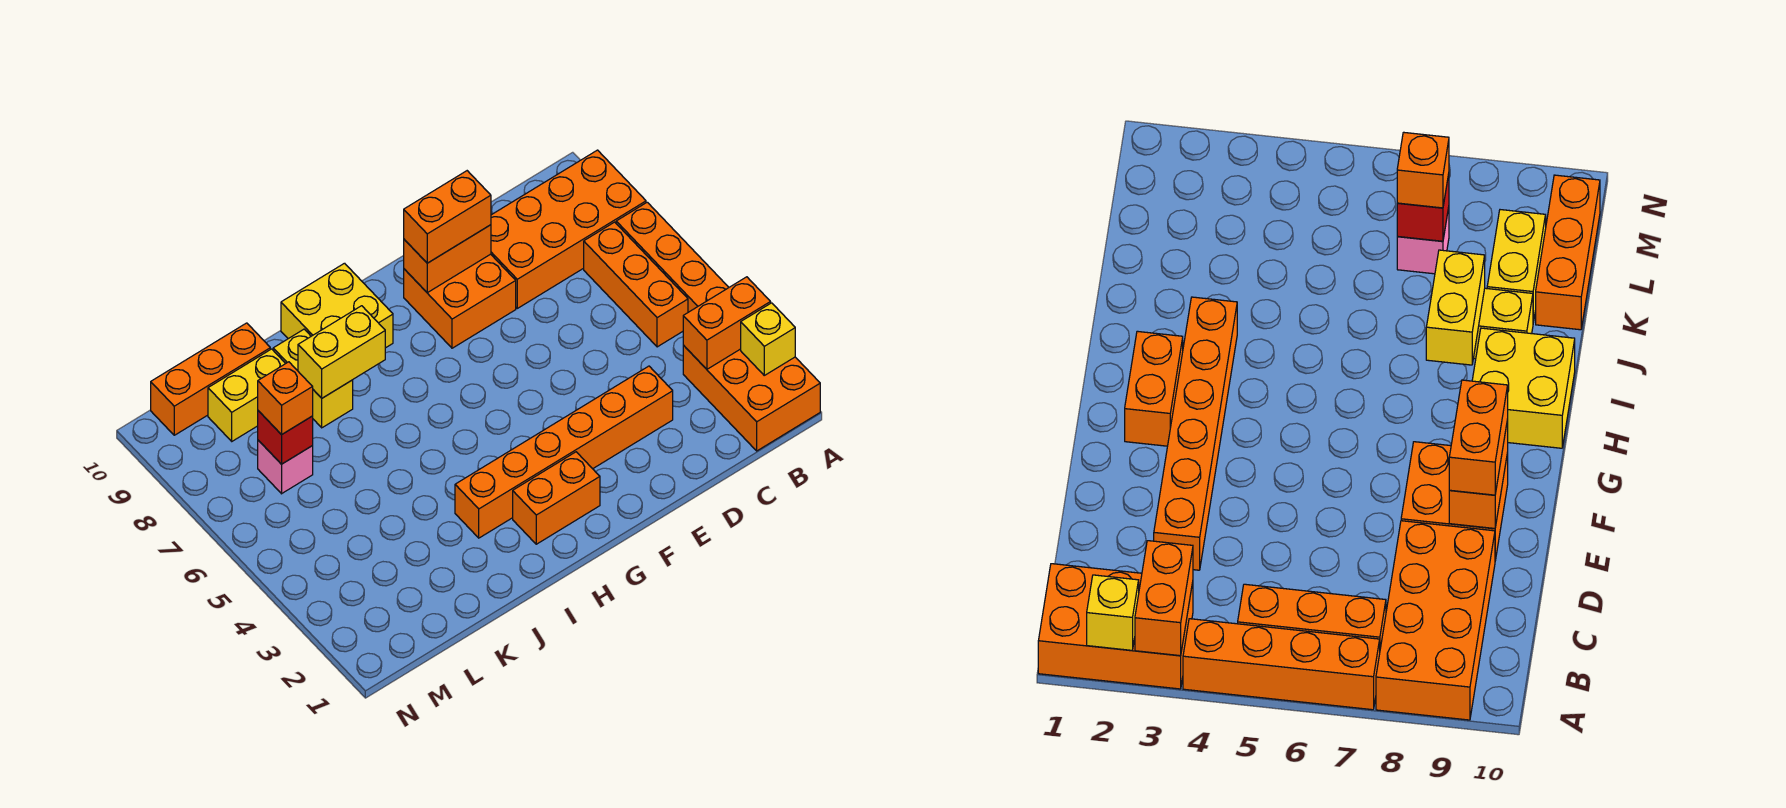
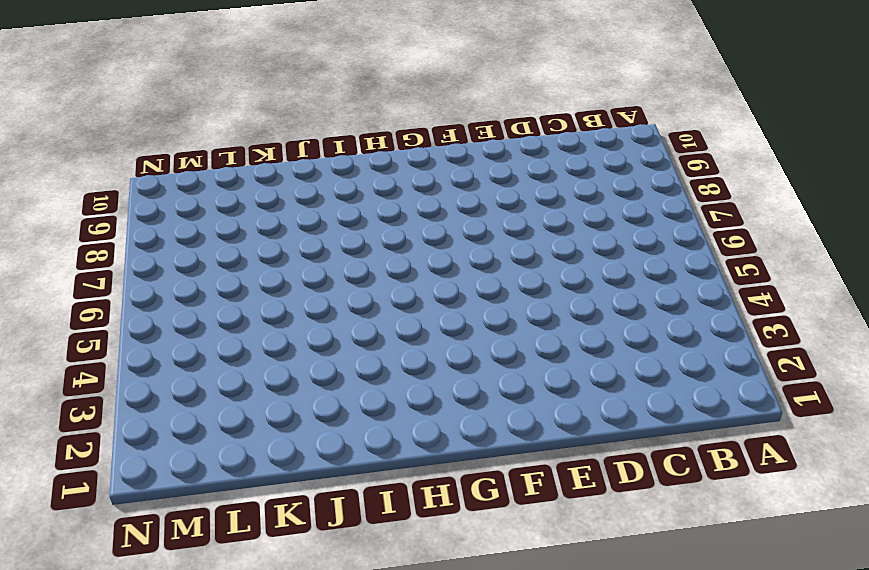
none -> orange brick A1:B3 level 1
none -> orange brick A4:A7 level 1
none -> orange brick A8:D9 level 1

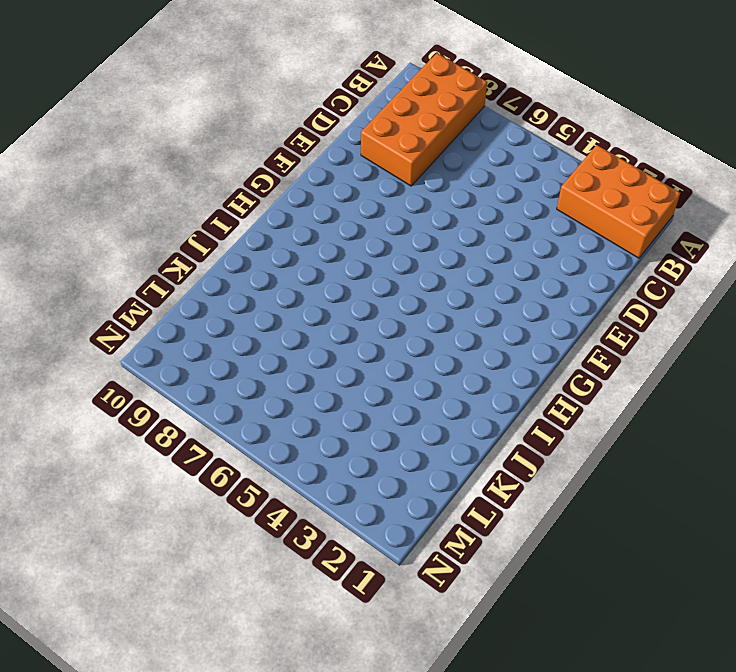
none -> orange brick A4:A7 level 1
none -> orange brick B5:B7 level 1
none -> orange brick D3:I3 level 1

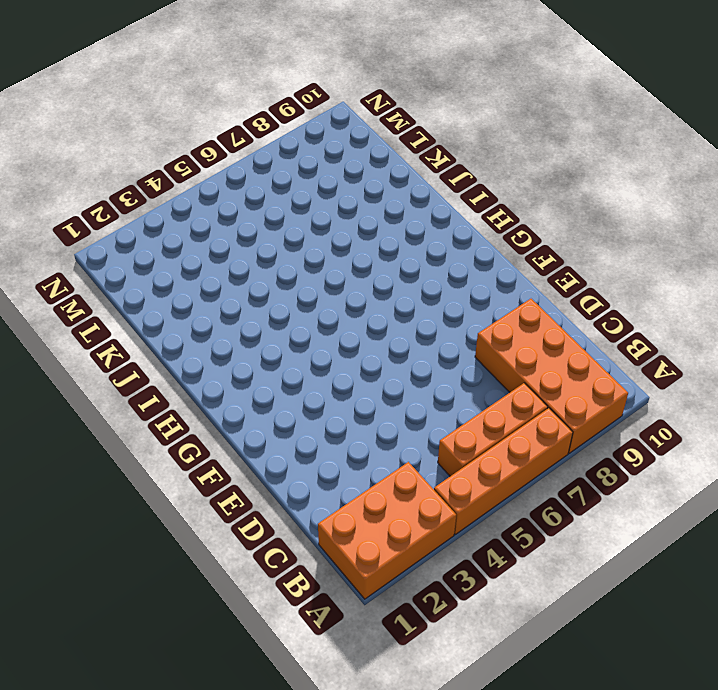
none -> orange brick D3:I3 level 1
none -> orange brick E8:F9 level 1
none -> orange brick G2:H2 level 1

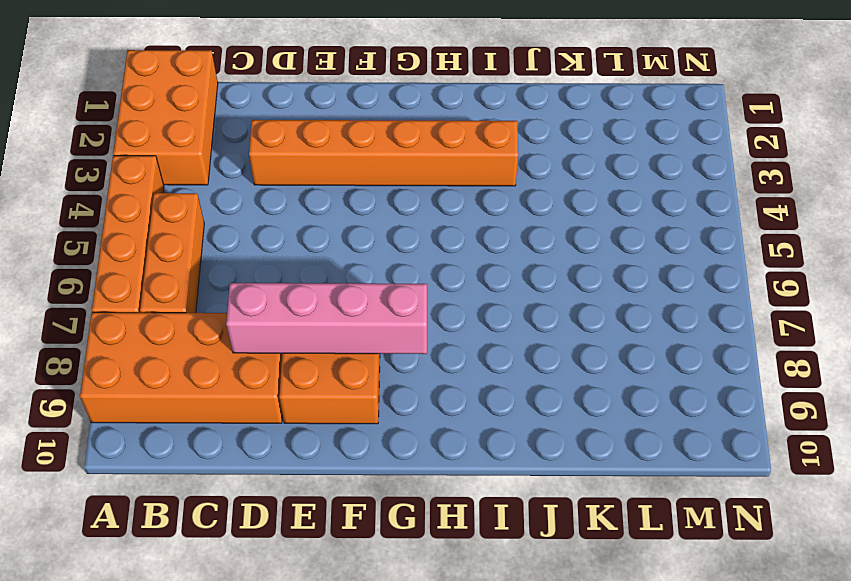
pink brick D8:G8 level 2 -> none
none -> orange brick G2:H2 level 1
none -> yellow brick H9:I10 level 1
none -> yellow brick J8:J9 level 1

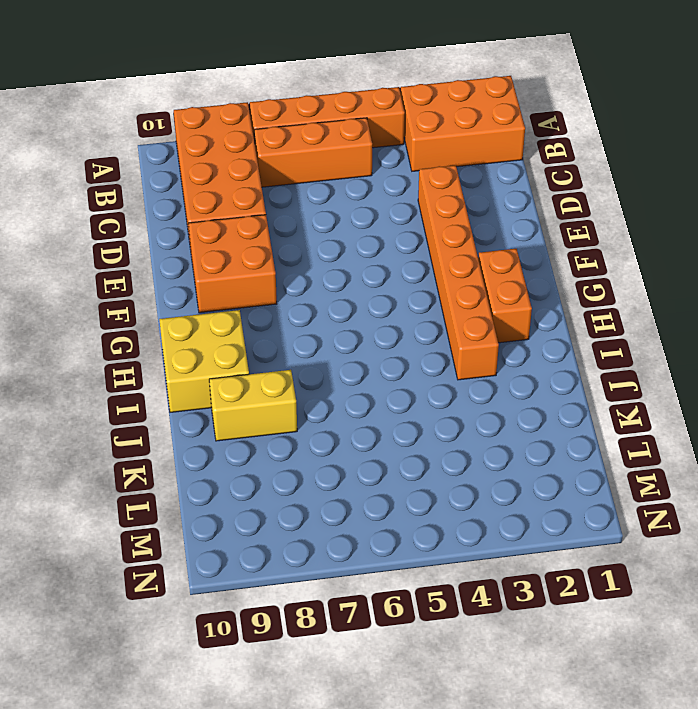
none -> yellow brick K9:L9 level 1
none -> orange brick K10:M10 level 1
none -> pink brick L7 level 1

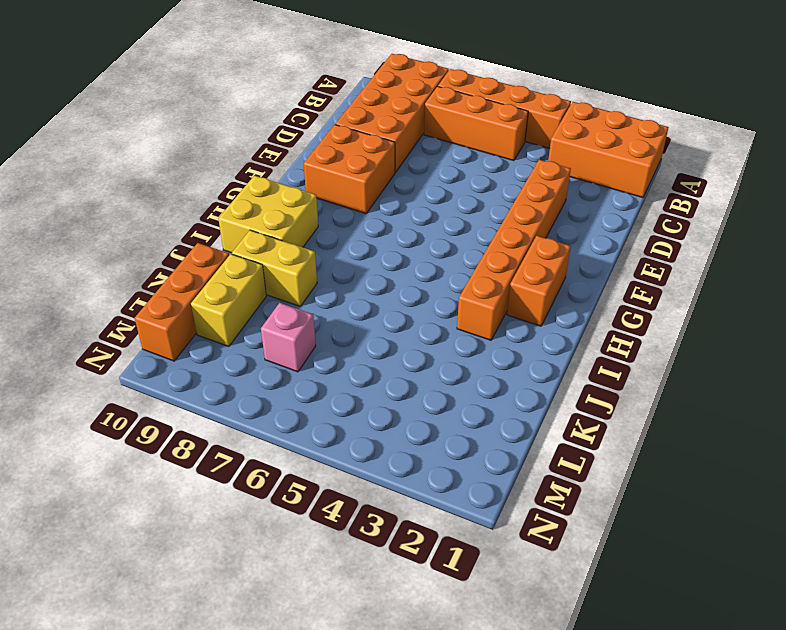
none -> yellow brick A2 level 2
none -> orange brick A3:B3 level 2
none -> orange brick E9:F9 level 2

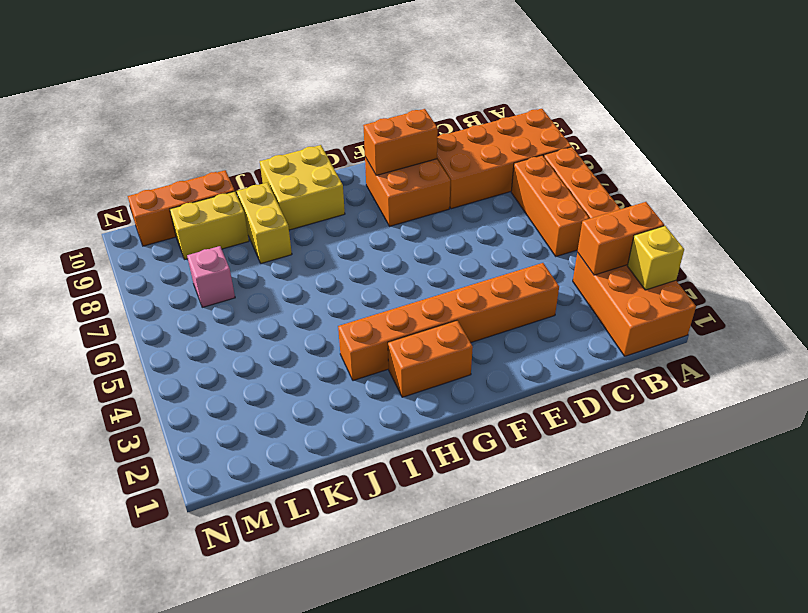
none -> yellow brick I8:J8 level 2
none -> red brick L7 level 2
none -> orange brick E9:F9 level 3

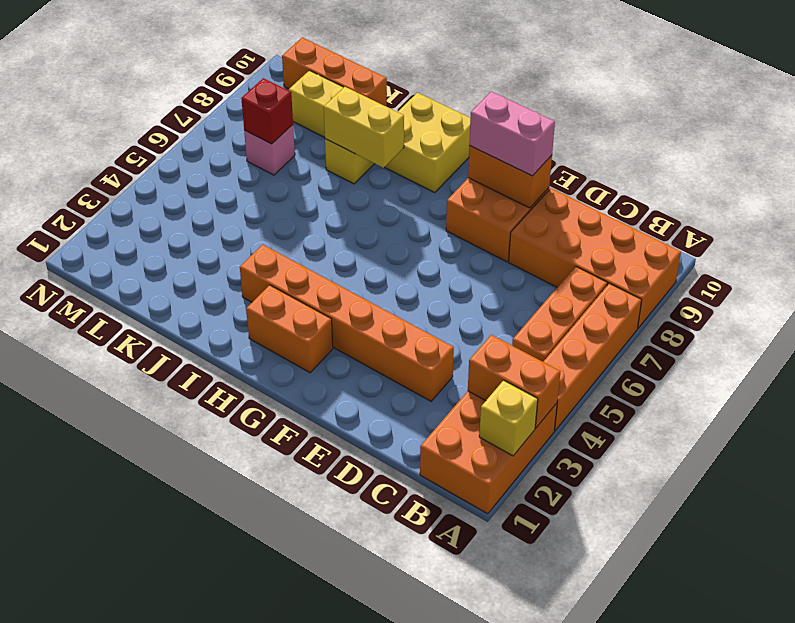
pink brick E9:F9 level 3 -> orange brick E9:F9 level 3
none -> orange brick L7 level 3

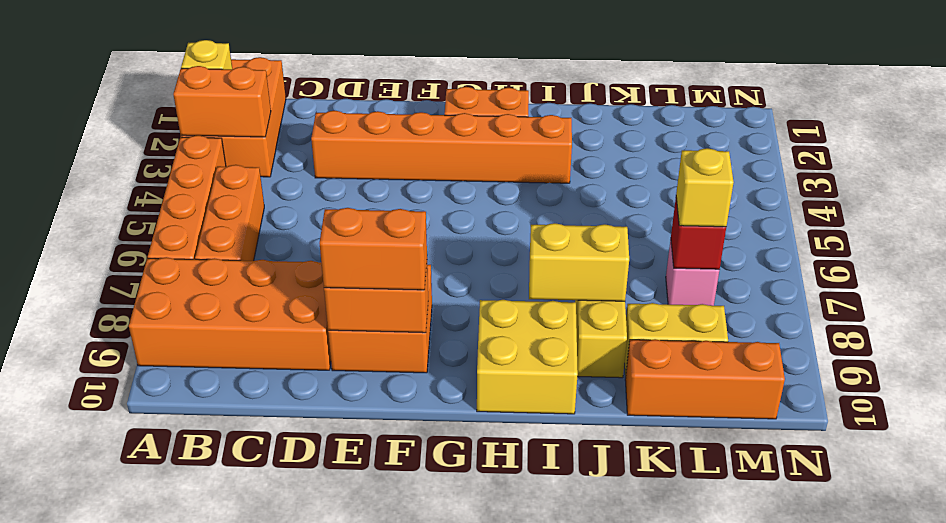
yellow brick L7 level 3 -> orange brick L7 level 3

